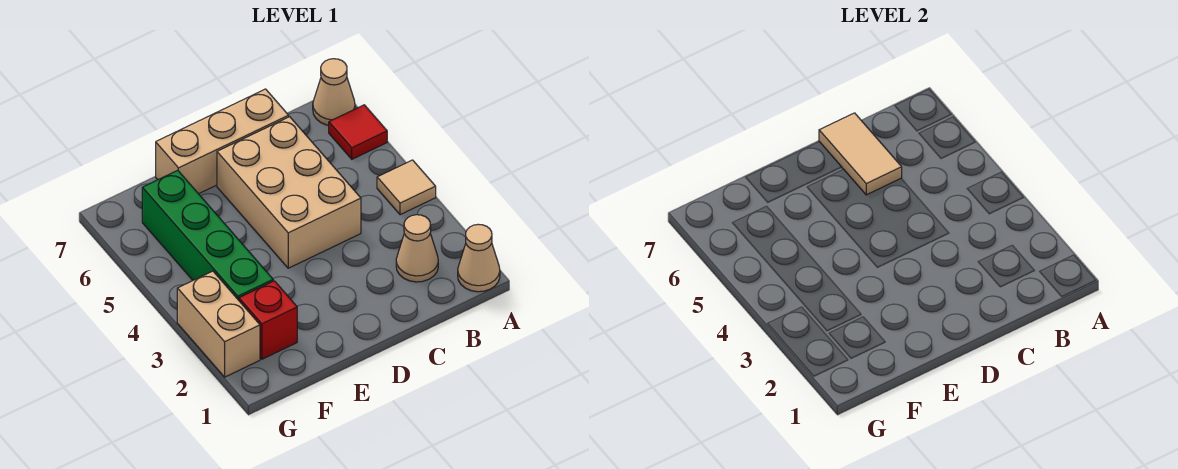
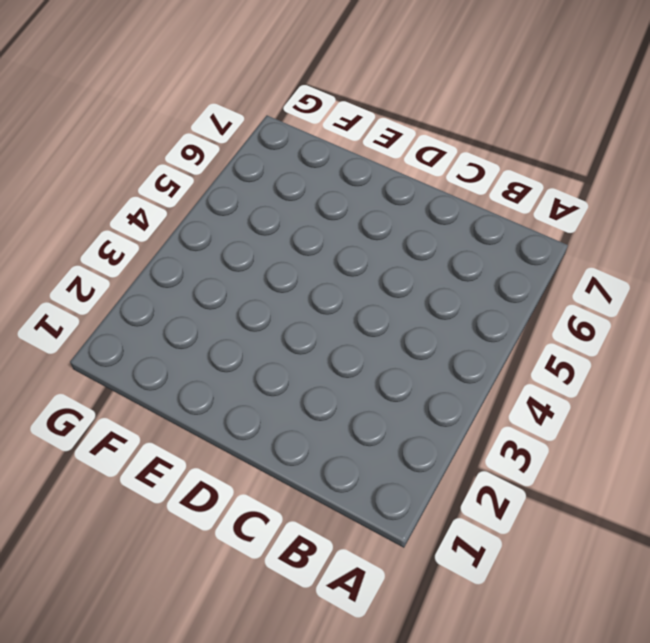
none -> tan cone A1 level 1
none -> tan tile A4 level 1

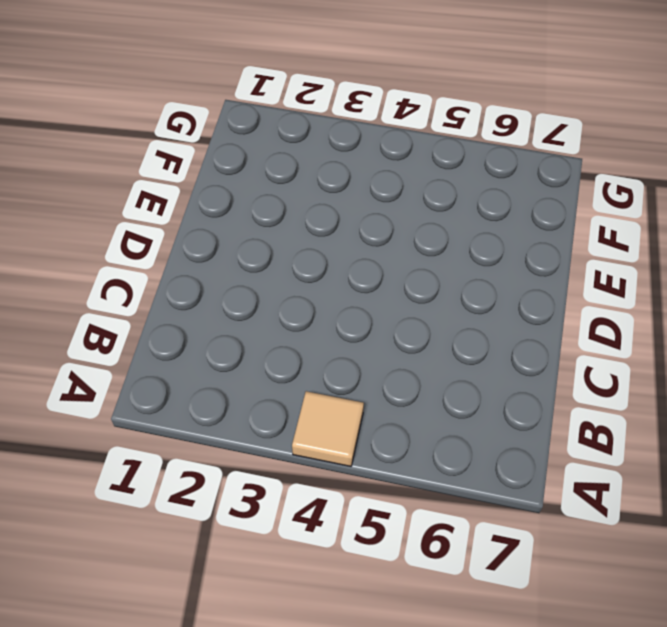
none -> tan cone A1 level 1
none -> red tile A6 level 1

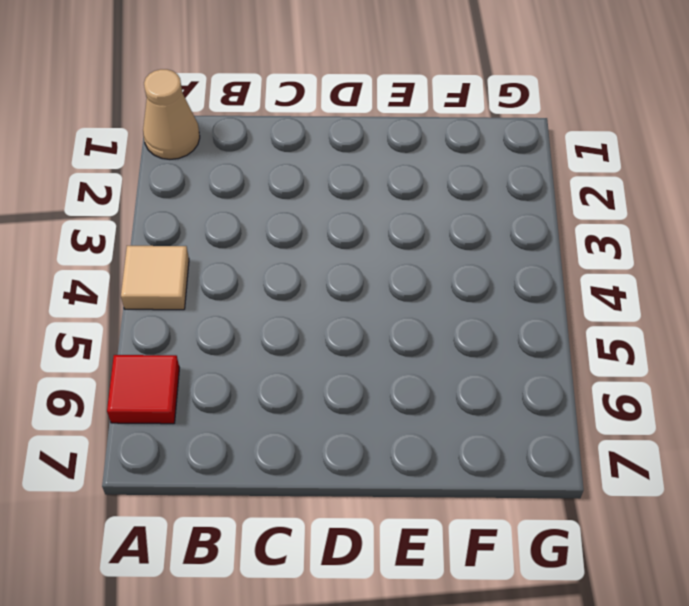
none -> tan cone A7 level 1
none -> tan cone B2 level 1

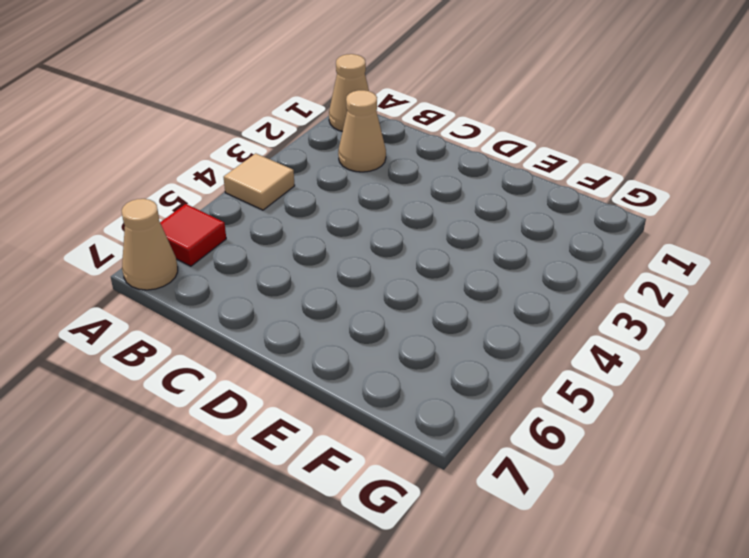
none -> tan brick C4:D6 level 1
none -> tan brick C7:E7 level 1

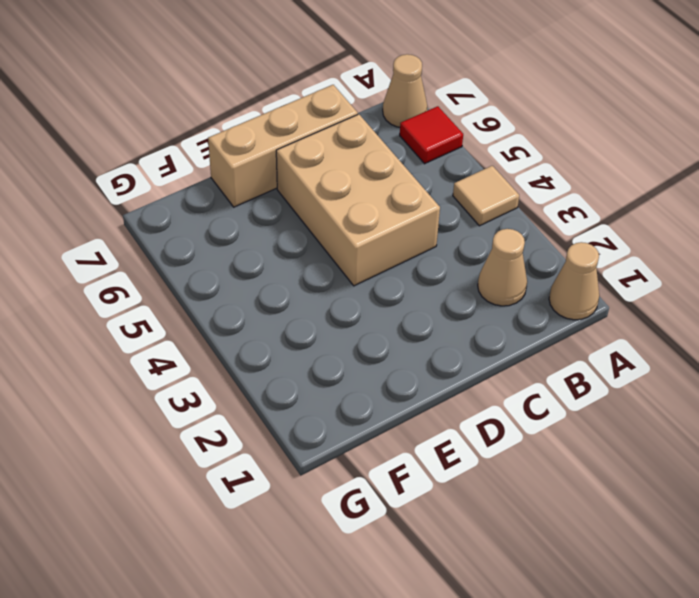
none -> red brick F2 level 1
none -> green brick F3:F6 level 1

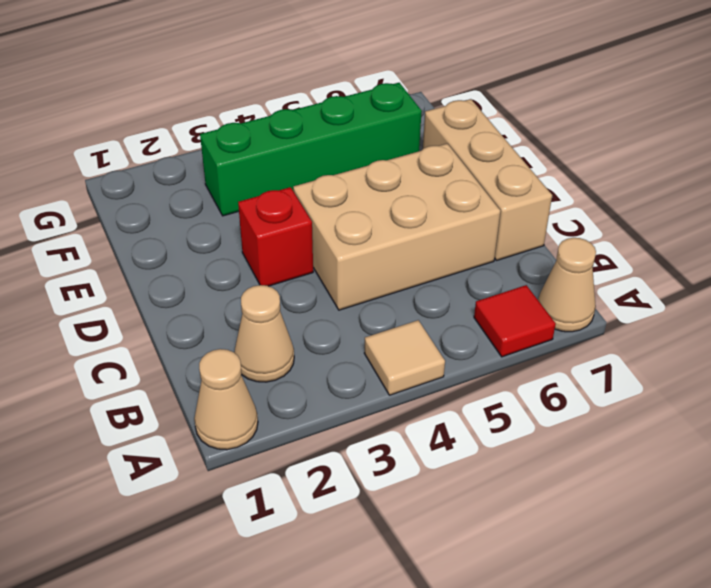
red brick D3 level 1 -> red brick F2 level 1
none -> tan brick G2:G3 level 1
none -> tan tile C6:C7 level 2

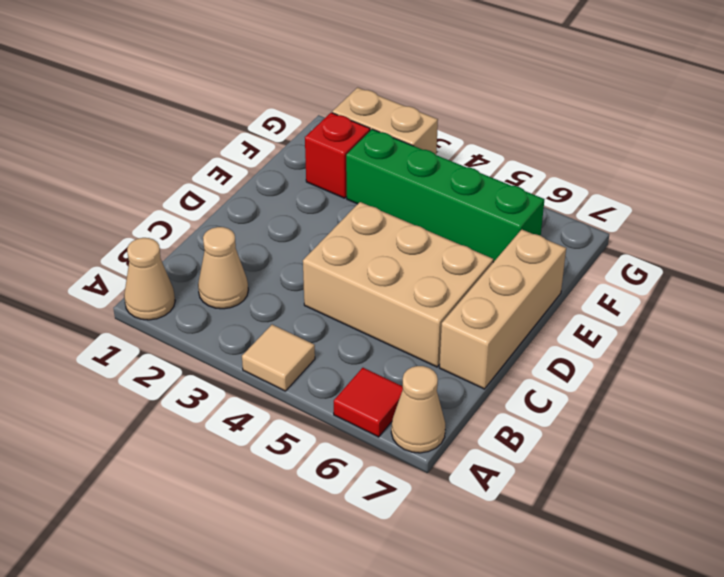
none -> tan tile C6:C7 level 2

